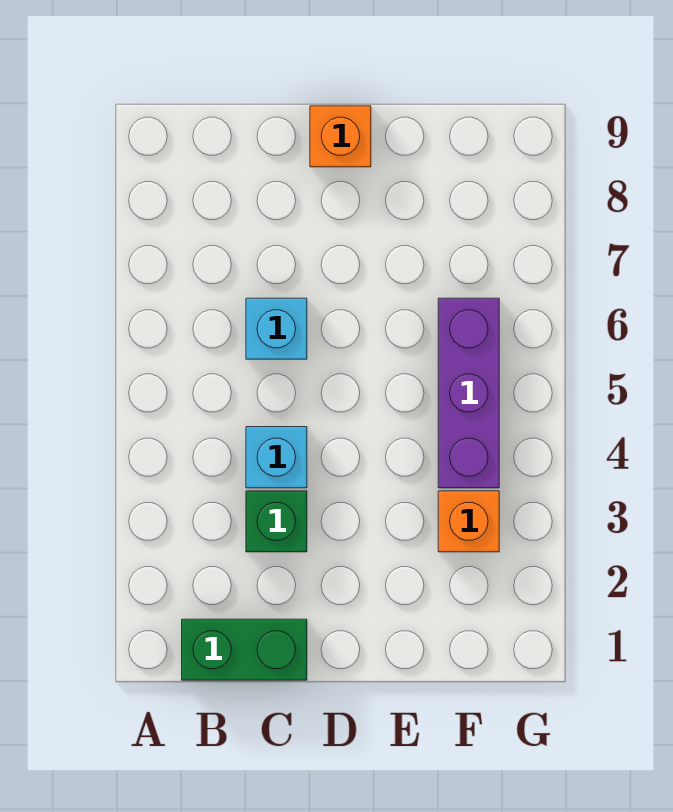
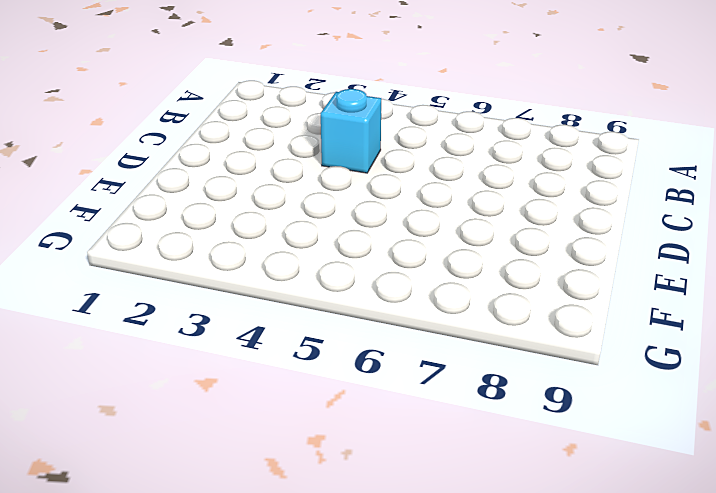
none -> green brick B1:C1 level 1
none -> green brick C3 level 1

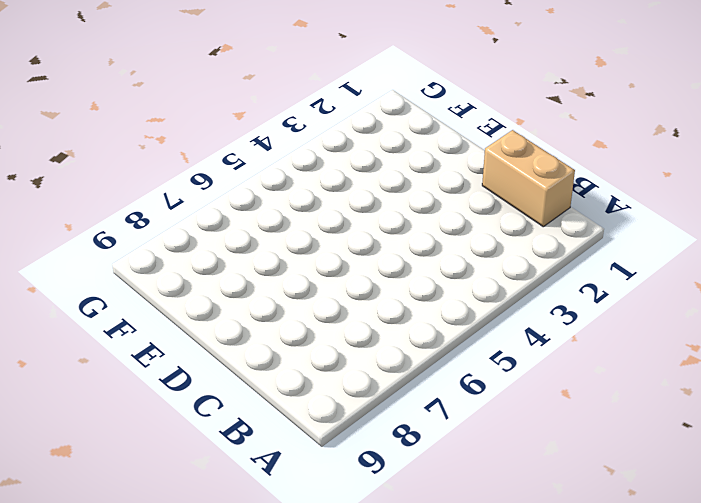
tan brick B1:C1 level 1 -> green brick B1:C1 level 1
none -> green brick C3 level 1
none -> cyan brick C4 level 1

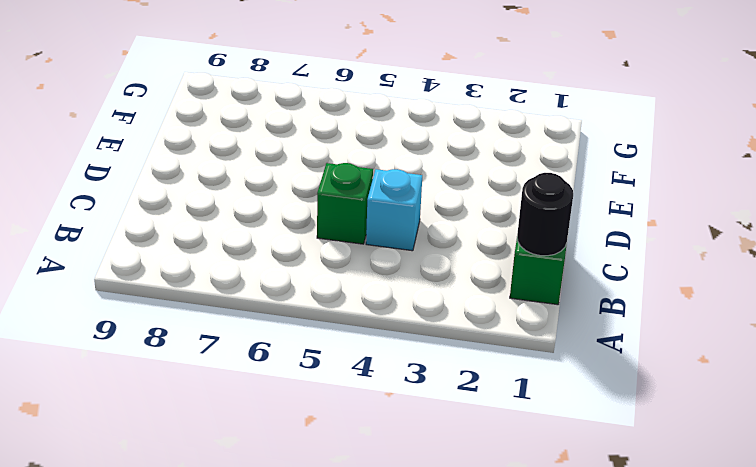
black round brick B1 level 2 -> none
green brick C5 level 1 -> green brick C3 level 1
none -> cyan brick C6 level 1
none -> orange brick D9 level 1

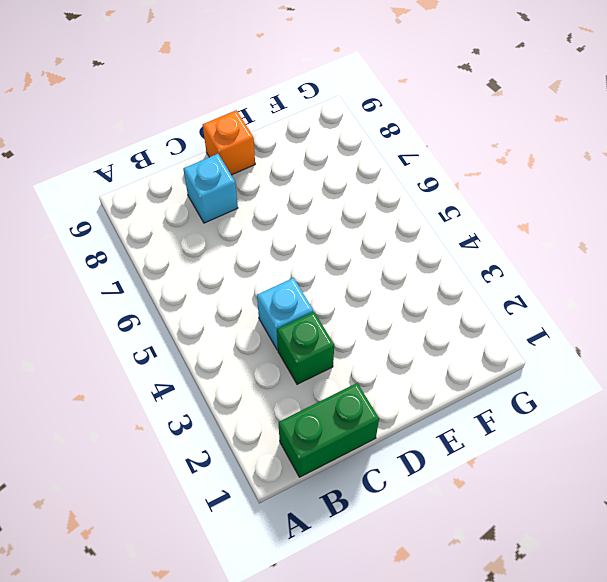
cyan brick C8 level 1 -> cyan brick C6 level 1
none -> orange brick F3 level 1
none -> purple brick F4:F6 level 1

